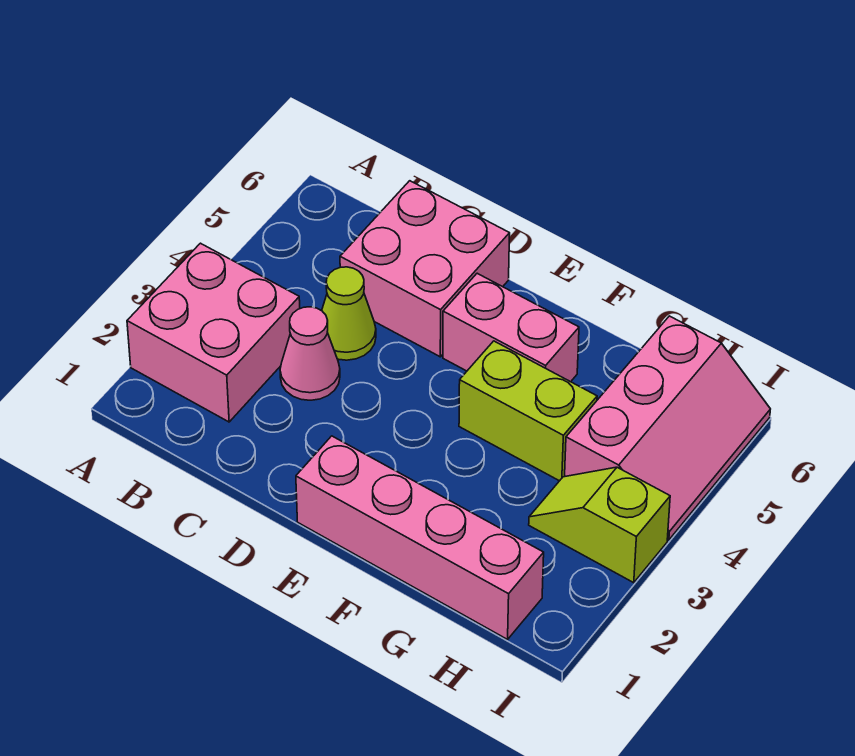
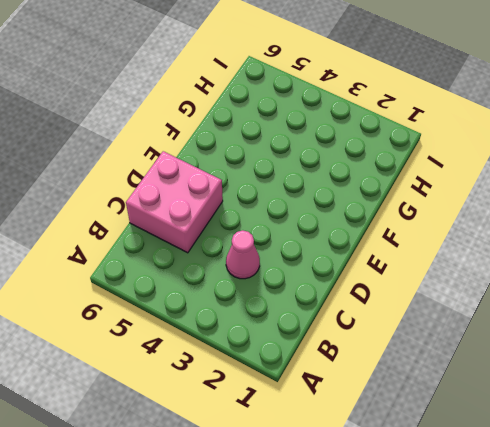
none -> pink brick A2:B3 level 1
none -> lime cone C4 level 1

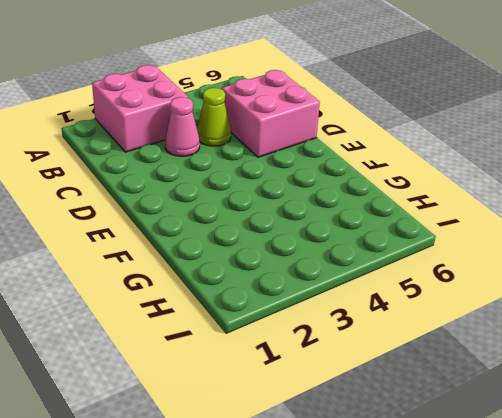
none -> pink brick E1:H1 level 1
none -> pink brick E5:F5 level 1

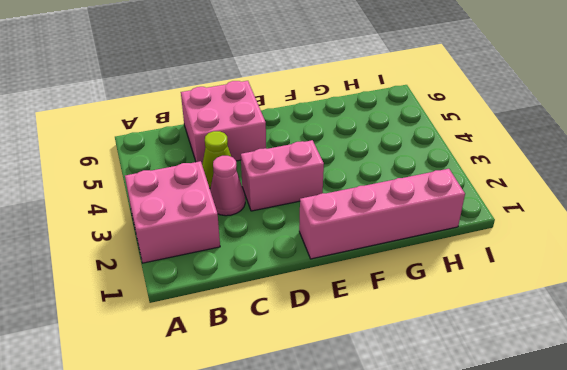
pink brick D3:E3 level 1 -> pink brick E5:F5 level 1
none -> lime brick F4:G4 level 1
none -> lime slope H3:I3 level 1 top I

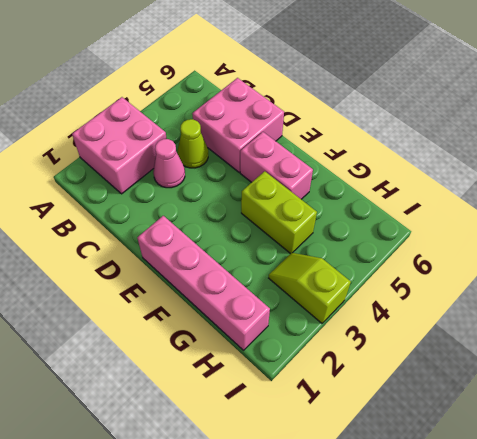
none -> pink slope H4:I6 level 1 top H

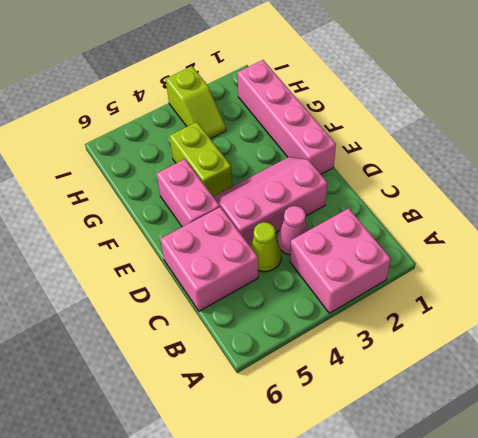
pink slope D2:E4 level 1 top D -> pink slope H4:I6 level 1 top H

